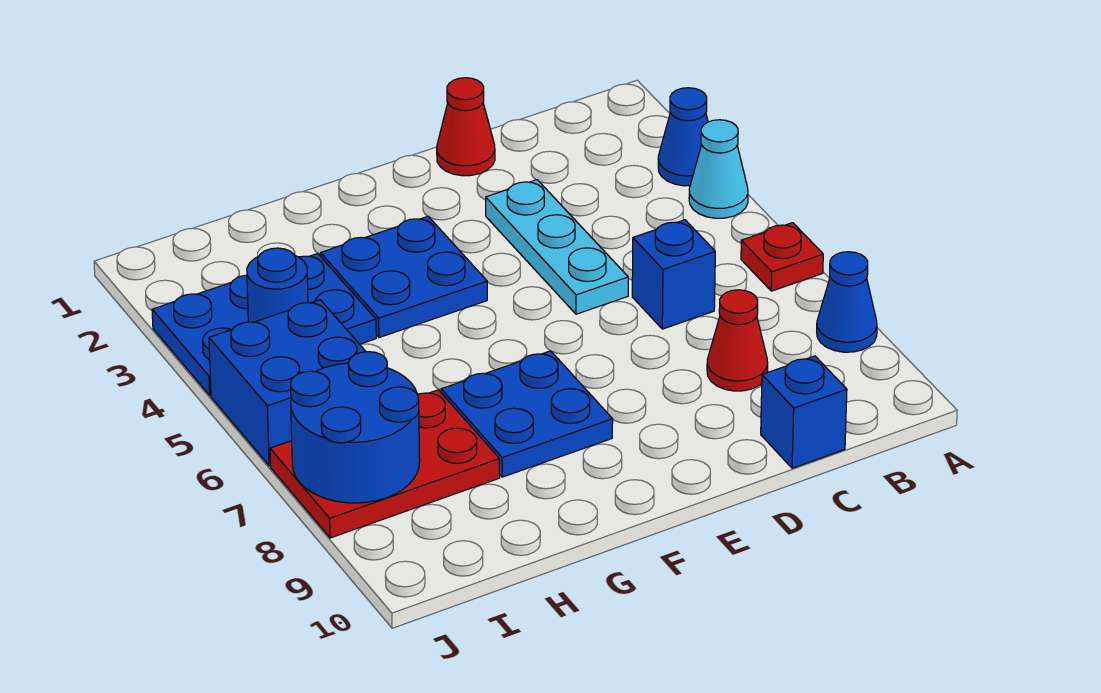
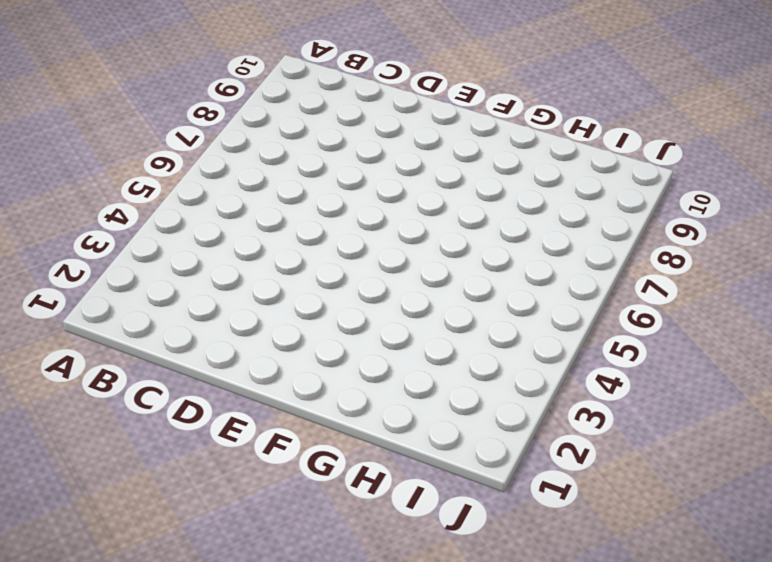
none -> blue cone A3 level 1
none -> cyan cone A4 level 1
none -> red plate A6 level 1

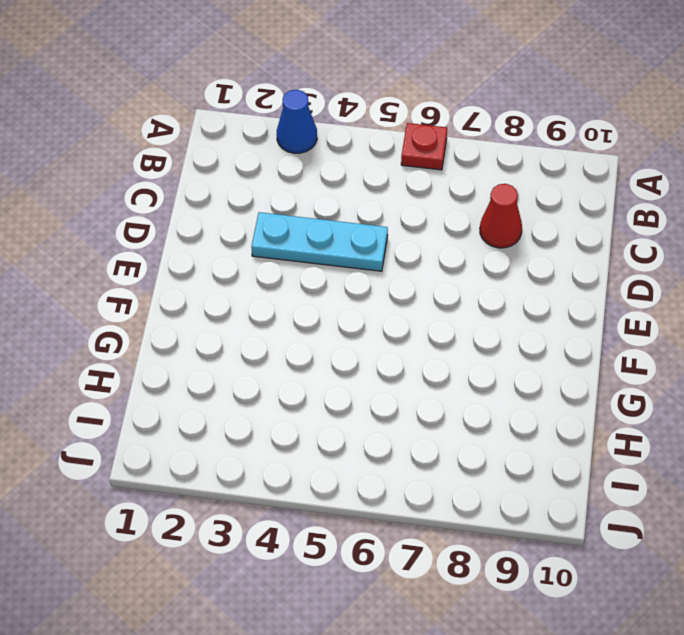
none -> cyan cone A4 level 1
none -> blue cone A8 level 1
none -> blue brick C6 level 1

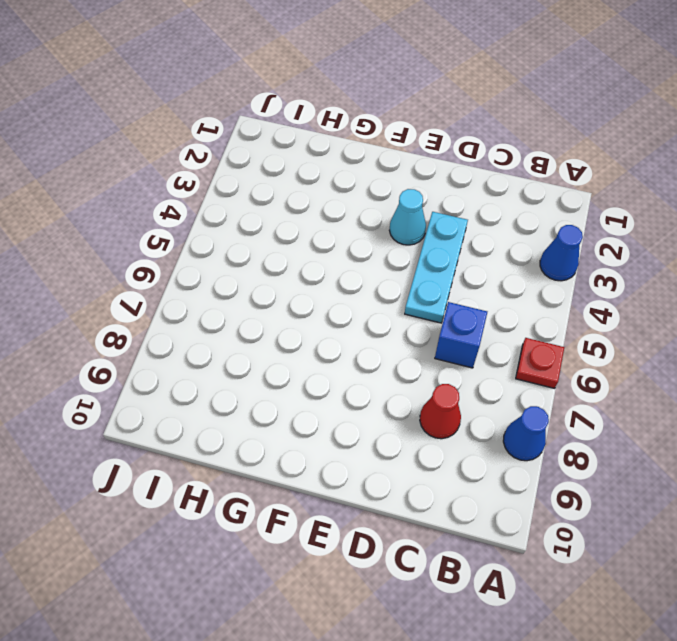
cyan cone E3 level 1 -> cyan cone A4 level 1
none -> blue brick C10 level 1
none -> red cone D1 level 1
none -> blue plate F3:G4 level 1

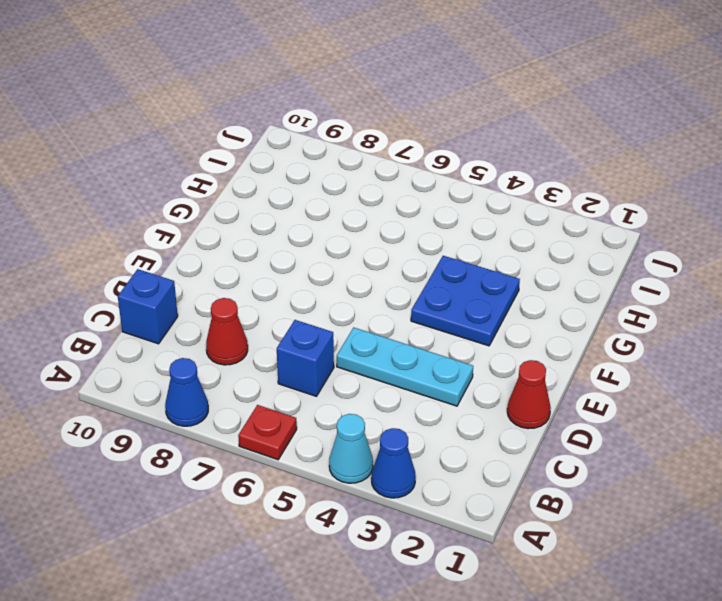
none -> blue plate F7:G8 level 1
none -> blue plate H3:J4 level 1
none -> red plate H7:J8 level 1

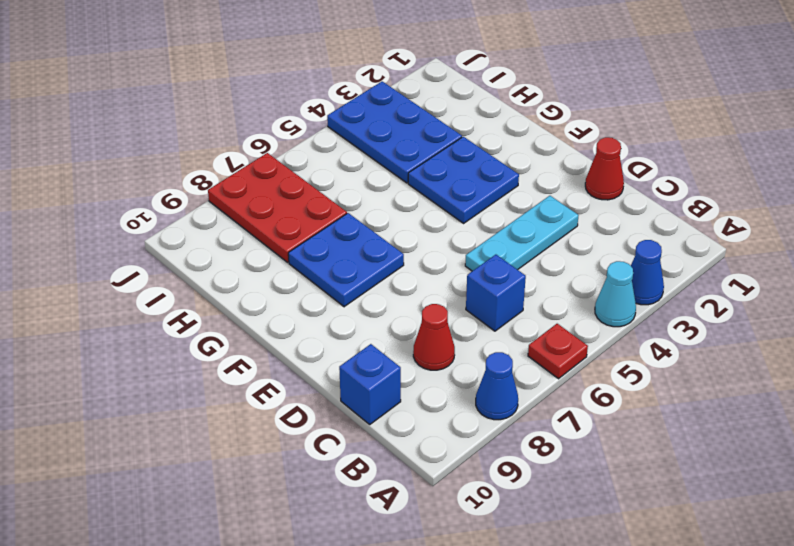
none -> blue brick I5:J6 level 1
none -> blue round brick I4 level 2
none -> blue round brick I7:J8 level 2

